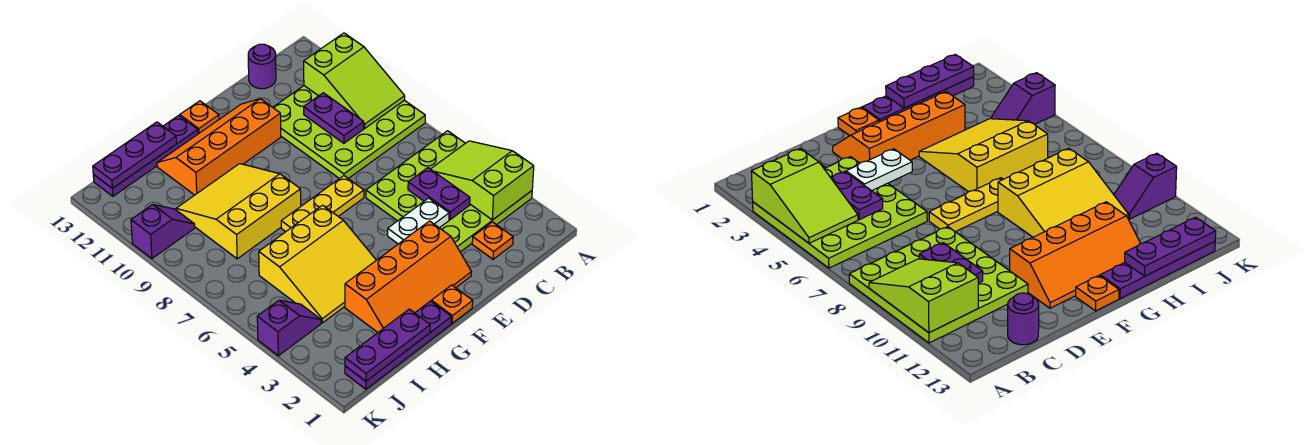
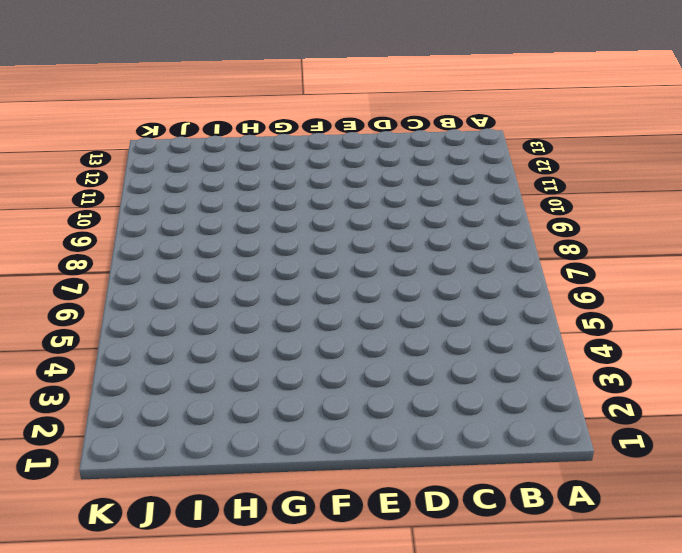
none -> lime plate A3:D6 level 1
none -> lime plate A8:D11 level 1
none -> orange plate C2 level 1

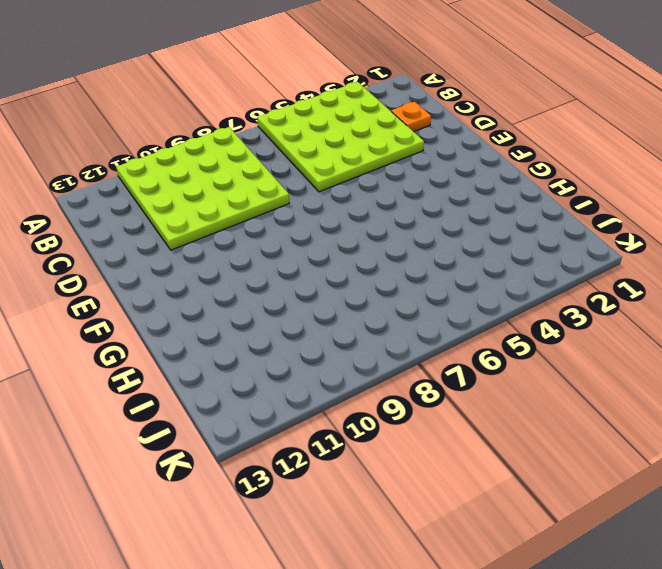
none -> purple round brick C13 level 1
none -> orange slope E2:H3 level 1 top 3
none -> yellow plate E7:G7 level 1

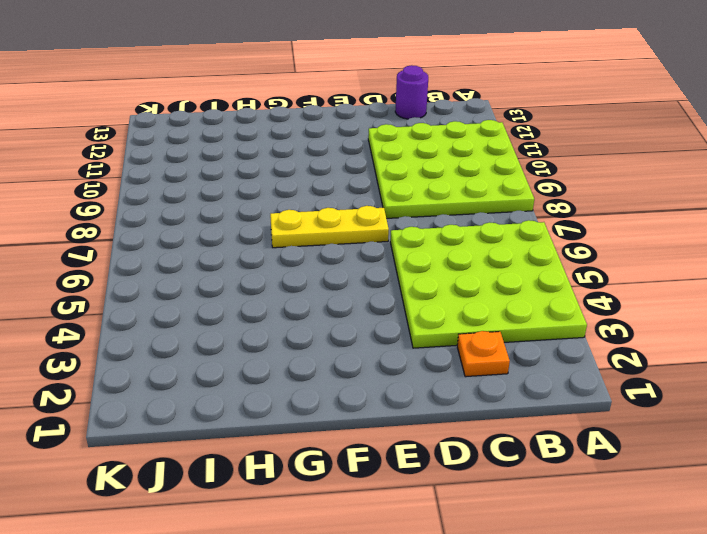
none -> orange slope E2:H3 level 1 top 3
none -> orange slope E11:H12 level 1 top 11
none -> orange plate F1 level 1

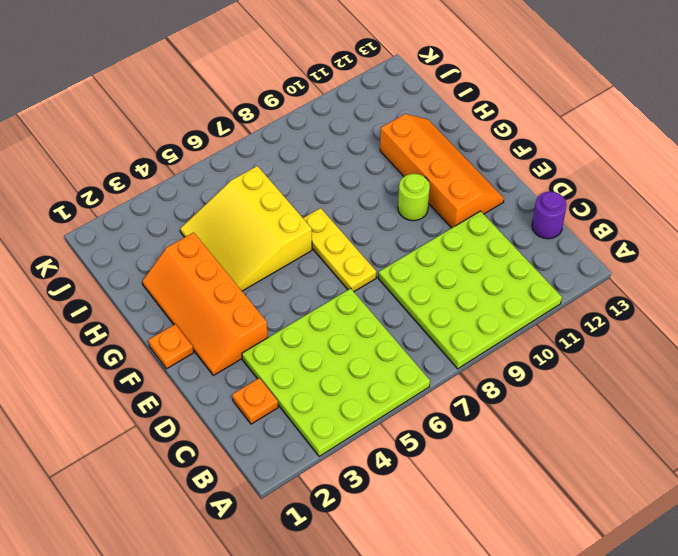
lime round brick F10 level 1 -> none
none -> orange plate F13 level 1
none -> purple plate G1:J1 level 1
none -> yellow slope G8:I10 level 1 top 8

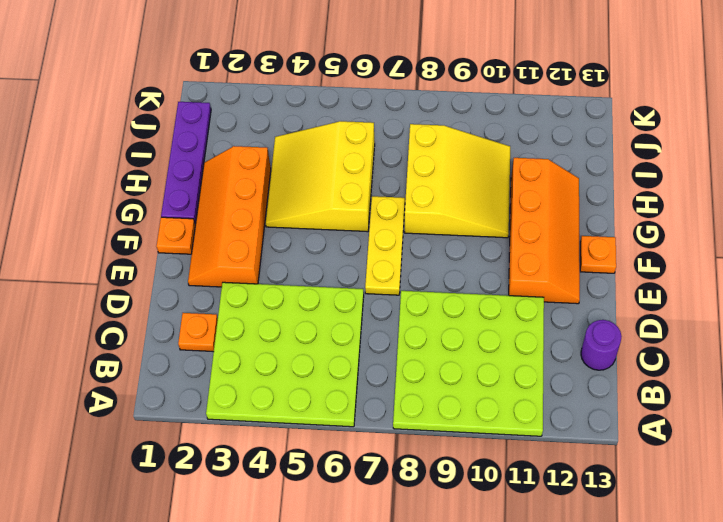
none -> purple plate G13:J13 level 1
none -> purple slope J4:K4 level 1 top K
none -> purple slope J10:K10 level 1 top K

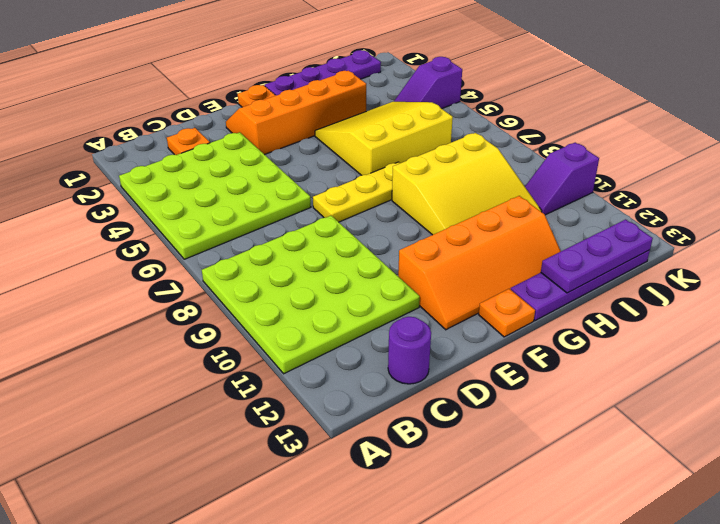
none -> lime slope A3:B5 level 2 top 3
none -> lime slope A9:B11 level 2 top 11
none -> purple plate C4:C5 level 2

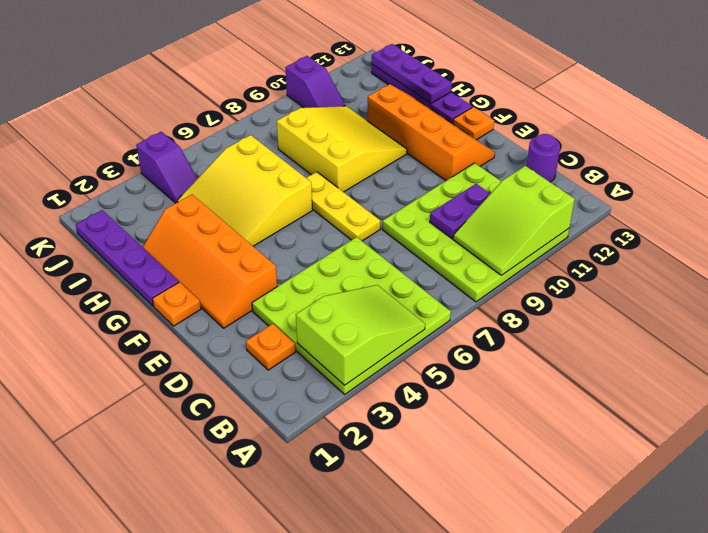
none -> purple plate C4:C5 level 2
none -> white plate D4:E4 level 2
none -> purple plate H1:J1 level 2

